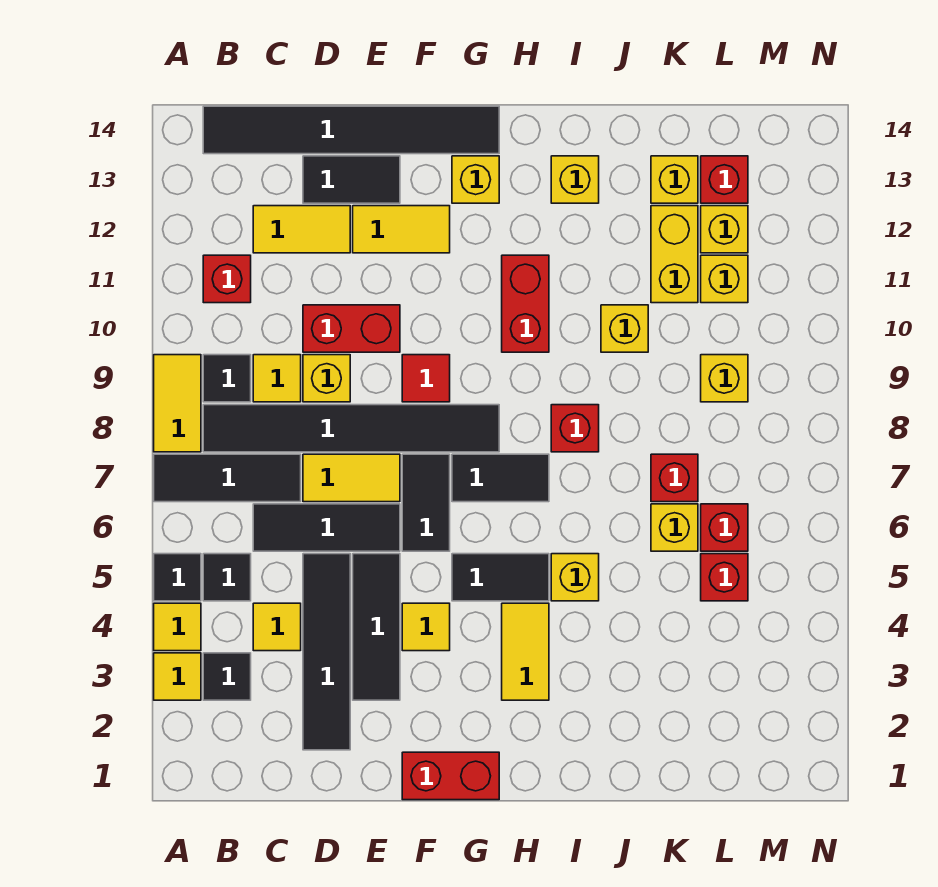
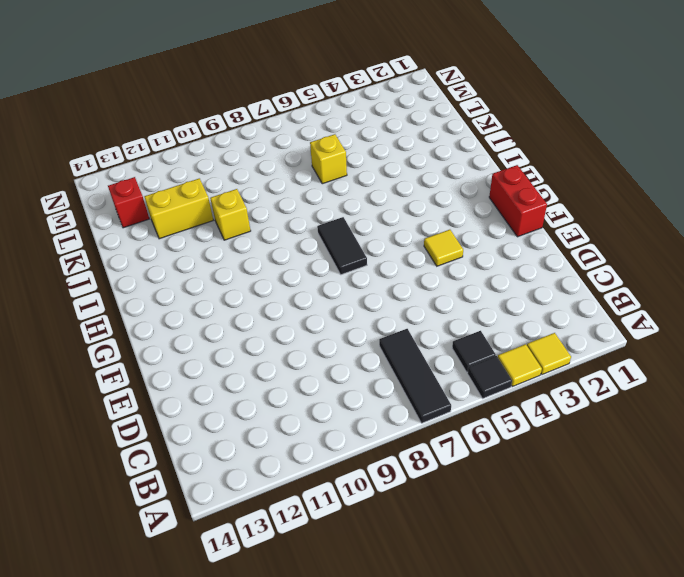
none -> yellow tile A8:A9 level 1
none -> black tile B3 level 1
none -> black tile B8:G8 level 1
none -> black tile B9 level 1

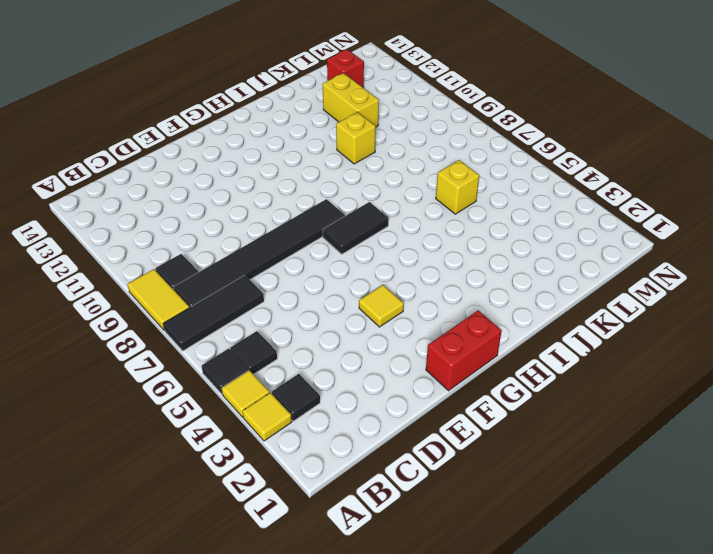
none -> red brick B11 level 1
none -> black tile B14:G14 level 1
none -> yellow tile C4 level 1
none -> black tile C6:E6 level 1

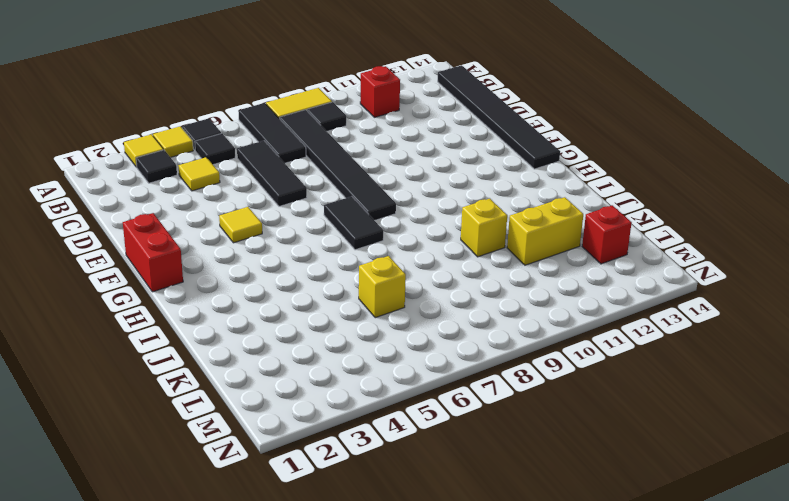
none -> yellow tile C9 level 1
none -> yellow tile C12:D12 level 1
none -> black tile D2:D5 level 1
none -> yellow tile D7:E7 level 1

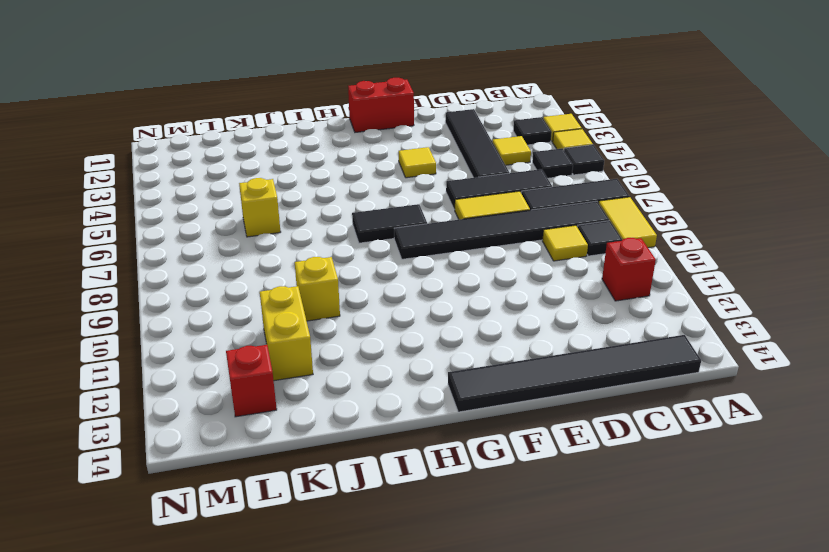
none -> yellow tile C12:D12 level 1
none -> yellow brick D9 level 1
none -> red brick D10:E10 level 1
none -> black tile D13:E13 level 1

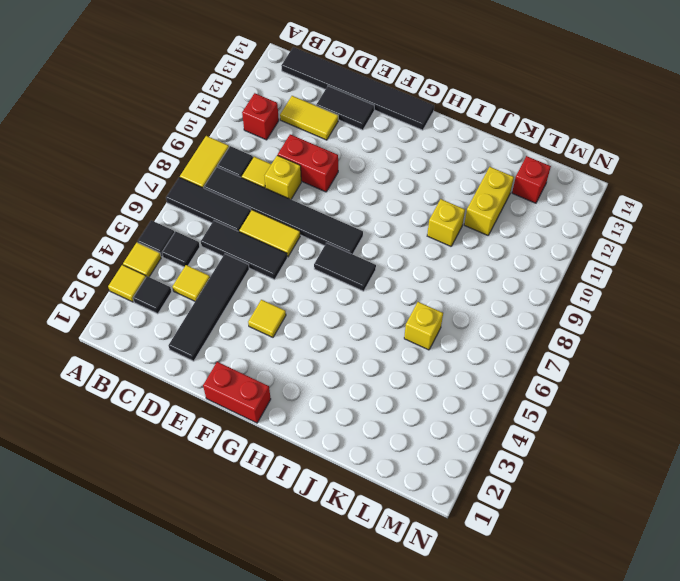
none -> black tile E3:E5 level 1
none -> yellow tile E12:F12 level 1
none -> black tile F6:F7 level 1
none -> red tile F9 level 1

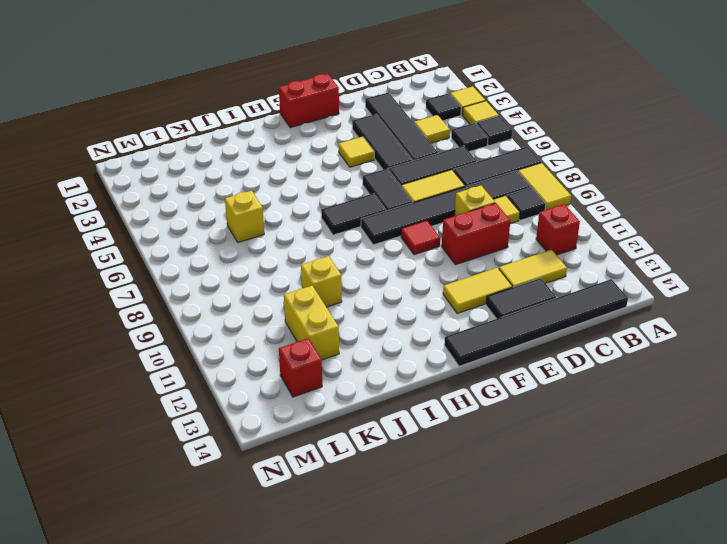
none -> black tile G5:H5 level 1
none -> yellow brick G13 level 1
none -> yellow tile H3:H4 level 1
none -> red brick H10:H11 level 1

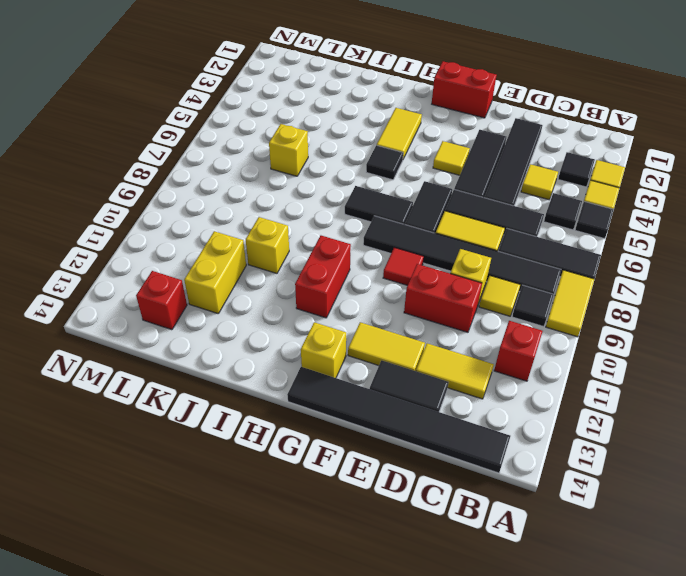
black tile H5 level 1 -> black tile G5:H5 level 1
none -> yellow brick I5 level 1
none -> red brick I8 level 1
none -> yellow brick I13 level 1
none -> red brick K7 level 1

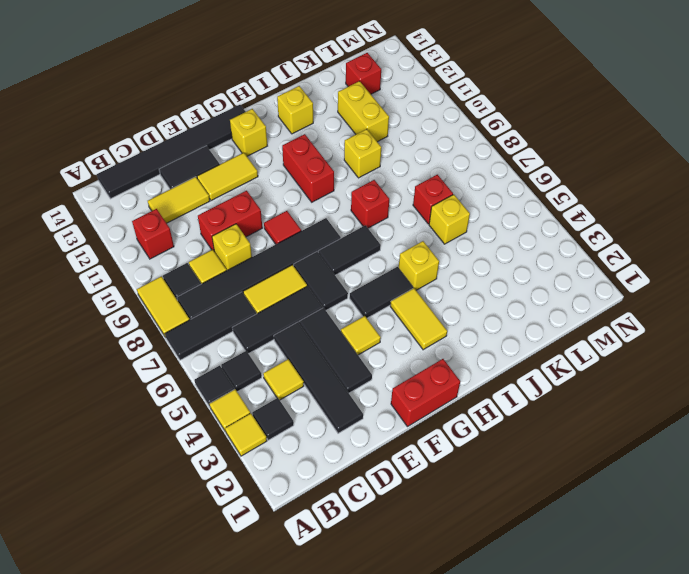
none -> yellow brick K13 level 1
none -> red brick L5 level 1
none -> red brick L6 level 1
none -> yellow brick L9 level 1

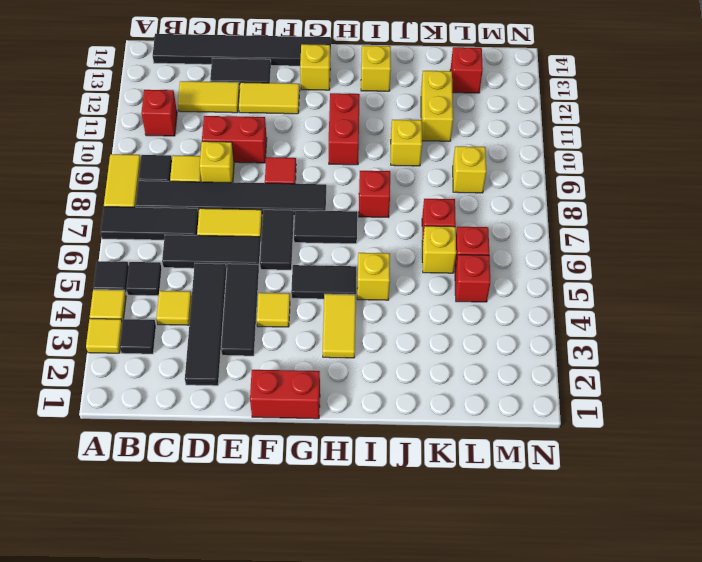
none -> yellow brick K13 level 1
none -> yellow brick L11 level 1
none -> yellow brick L12 level 1

